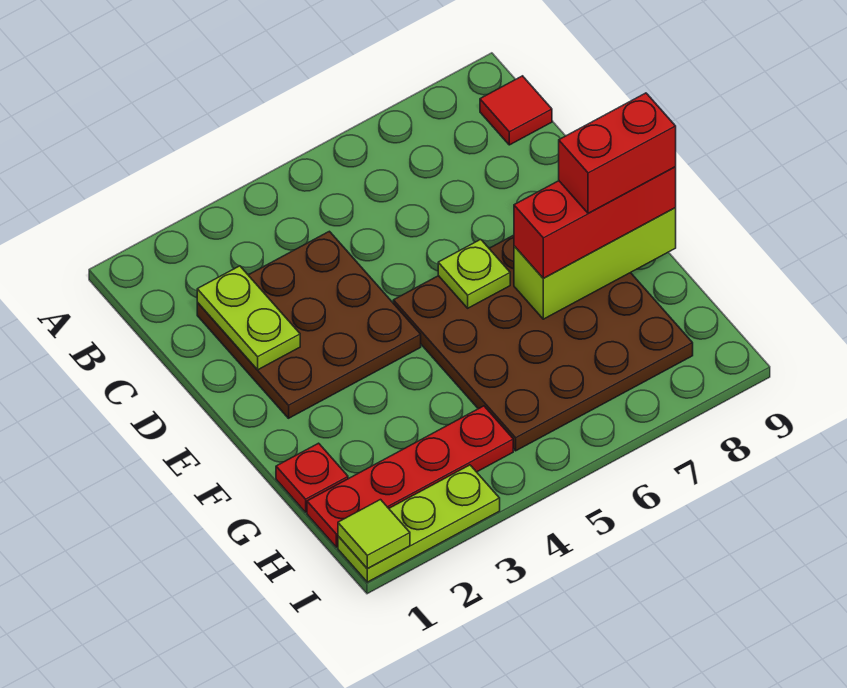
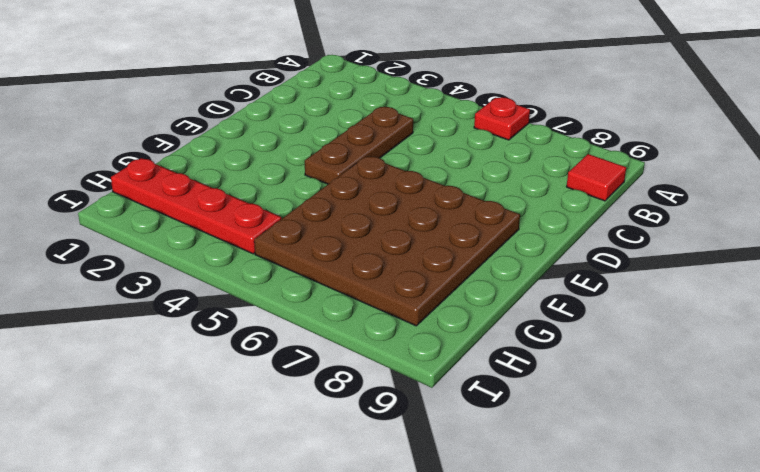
red plate A6 level 1 -> red plate G1 level 1
brown plate C4:E4 level 1 -> brown plate C2:E4 level 1
none -> lime plate I1:I3 level 1
none -> lime plate C2:D2 level 2
none -> lime plate E6 level 2

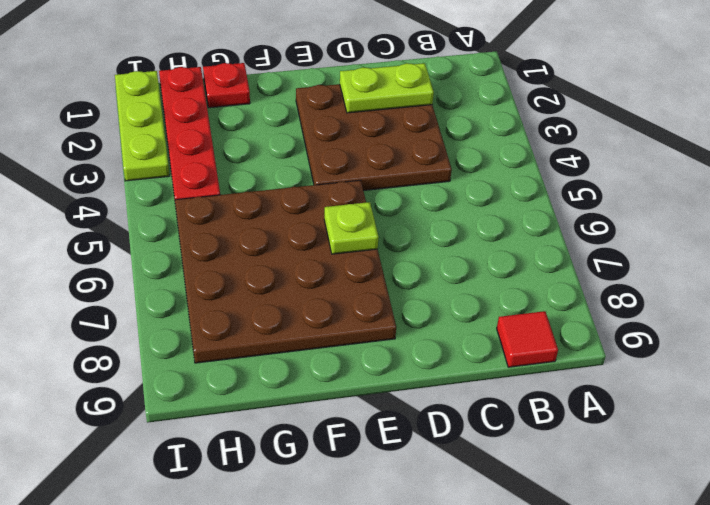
none -> lime brick F7:F9 level 2
none -> lime tile I1 level 2
none -> red brick F7:F9 level 3

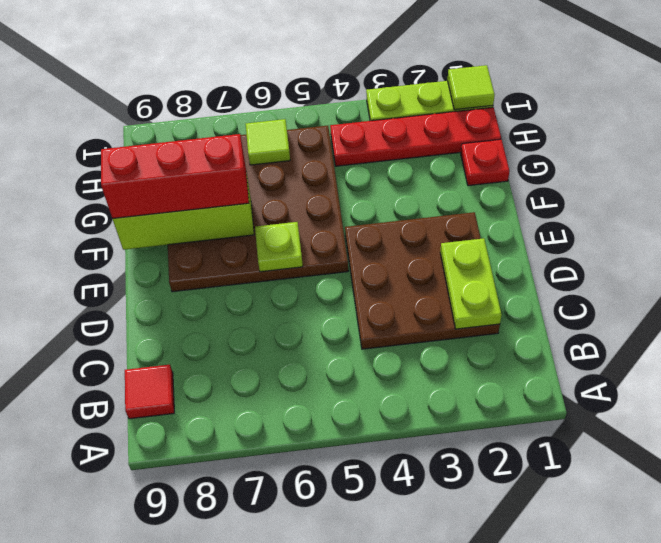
lime tile H6 level 2 -> none
none -> red brick F8:F9 level 4

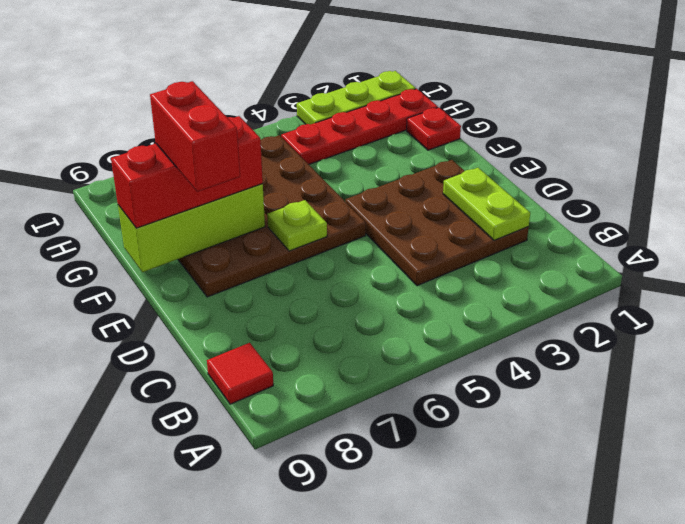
red brick E8:F8 level 4 -> red brick F8:F9 level 4
none -> lime tile I1 level 2

